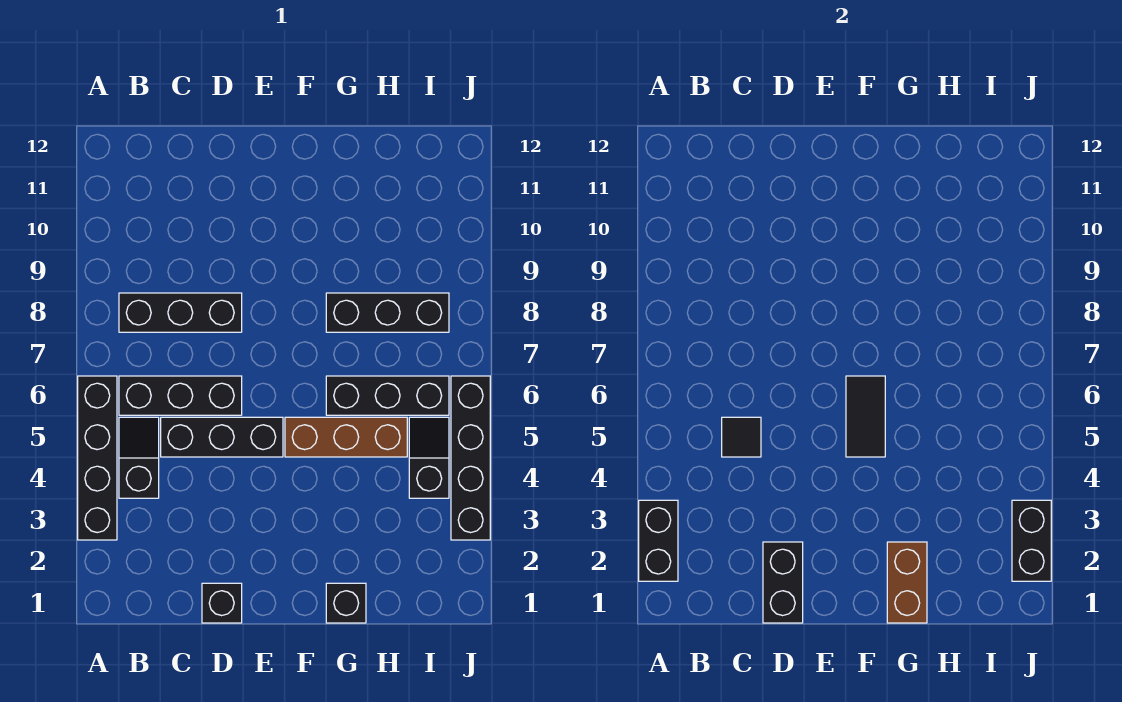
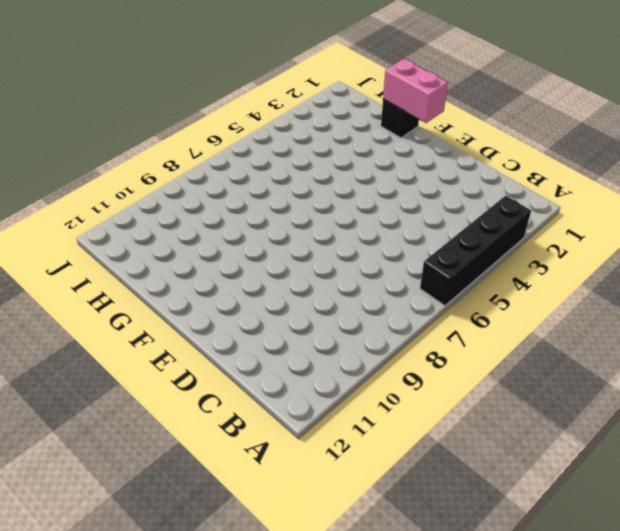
pink brick F1:G1 level 2 -> brown brick G1:G2 level 2
none -> black slope B4:B5 level 1 top 4
none -> black brick B6:D6 level 1
none -> black brick B8:D8 level 1

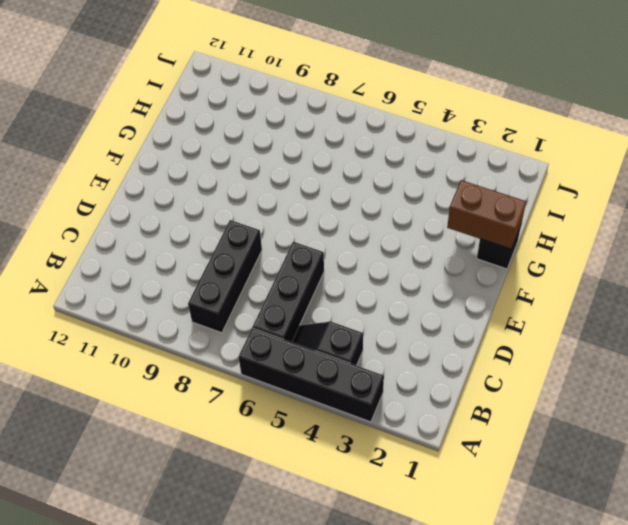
none -> black brick C5:E5 level 1
none -> black brick D1 level 1
none -> brown brick F5:H5 level 1

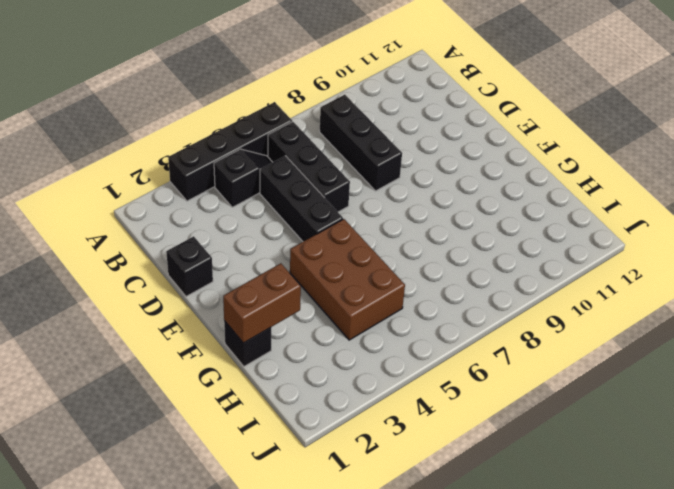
brown brick F4:H5 level 1 -> brown brick F5:H5 level 1
none -> black brick G6:I6 level 1
none -> black brick G8:I8 level 1
none -> black slope I4:I5 level 1 top 4

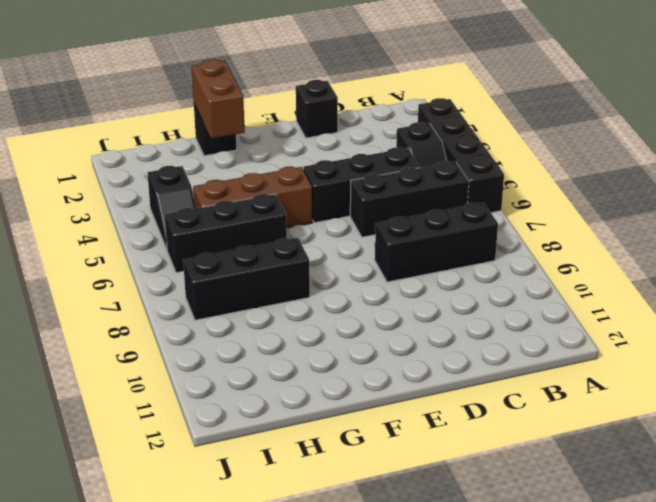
none -> black brick J3:J6 level 1
none -> black brick A2:A3 level 2
none -> black tile C5 level 2

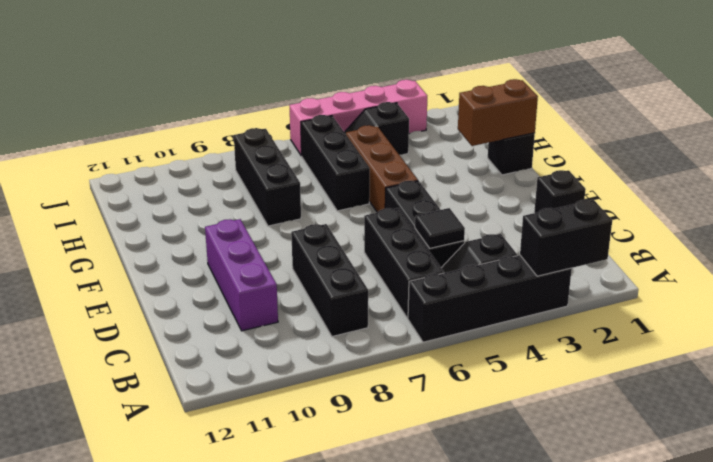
purple brick C10:E10 level 1 -> none
pink brick J3:J6 level 1 -> black brick J3:J6 level 1
none -> black brick D1:D2 level 2
none -> black tile F5:F6 level 2
none -> black brick J2:J3 level 2

